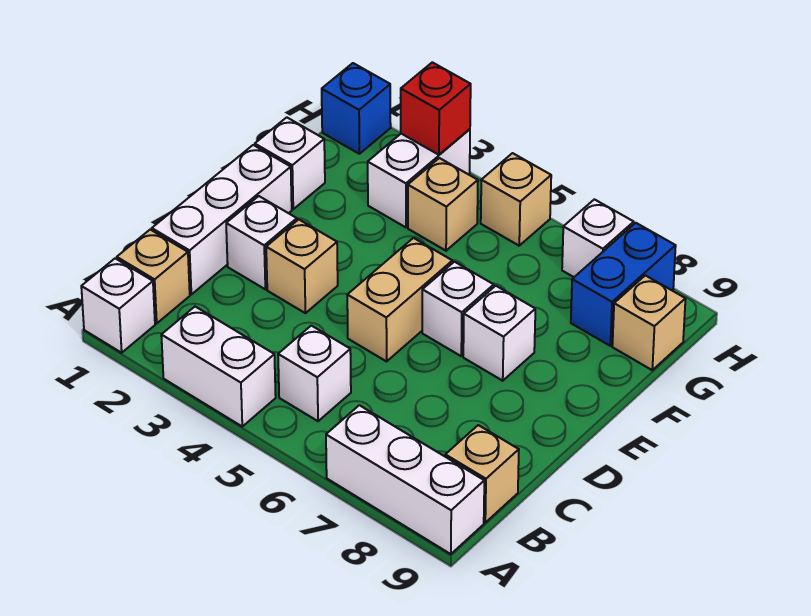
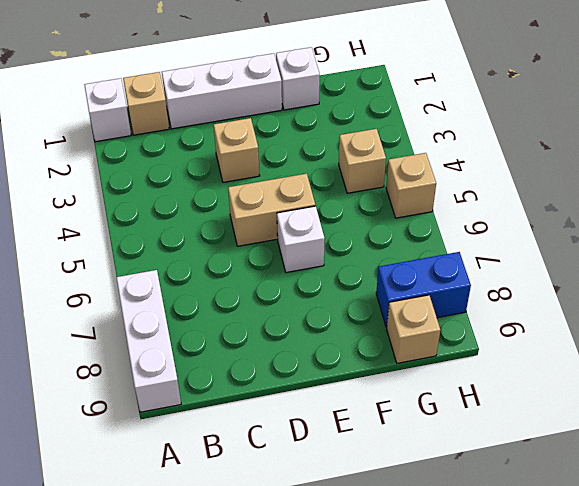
none -> white brick A3:A4 level 1
none -> white brick B5 level 1
none -> tan brick B9 level 1

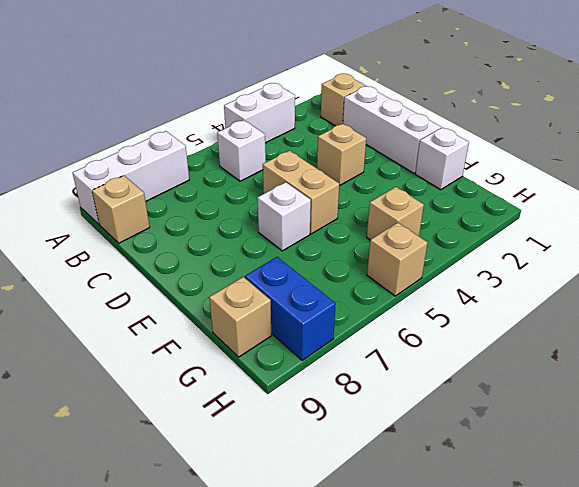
none -> white brick A1 level 1
none -> white brick D2 level 1
none -> white brick E7 level 1

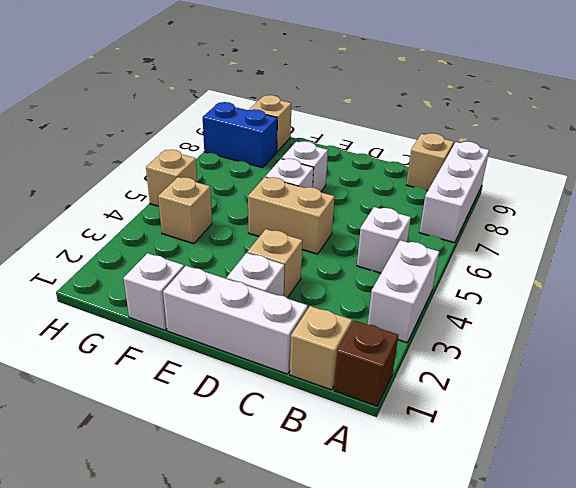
brown brick A1 level 1 -> white brick A1 level 1
none -> white brick G3:H3 level 1
none -> blue brick H1 level 1
none -> white brick H7 level 1

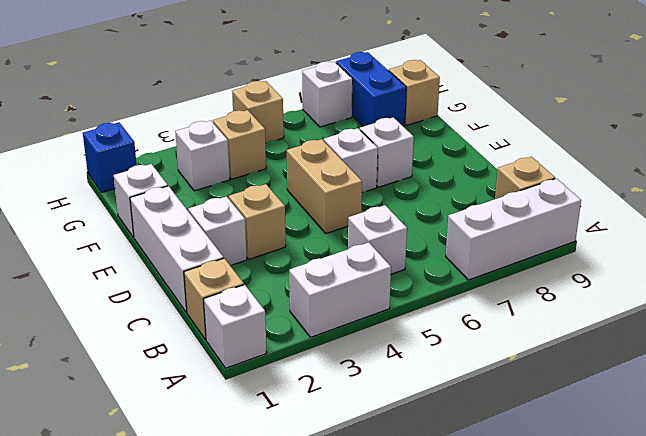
white brick G3 level 1 -> white brick G3:H3 level 1
none -> red brick H3 level 2

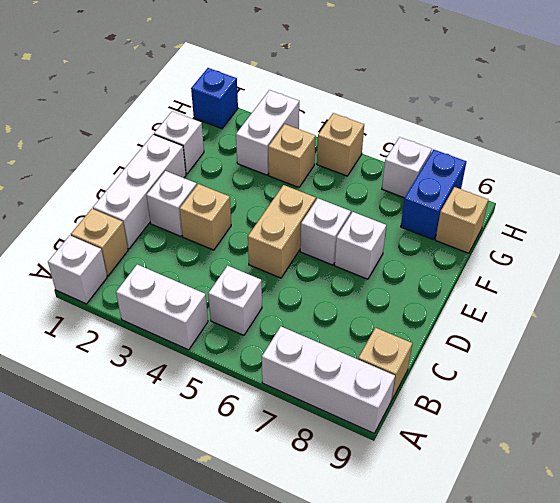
none -> red brick H3 level 2

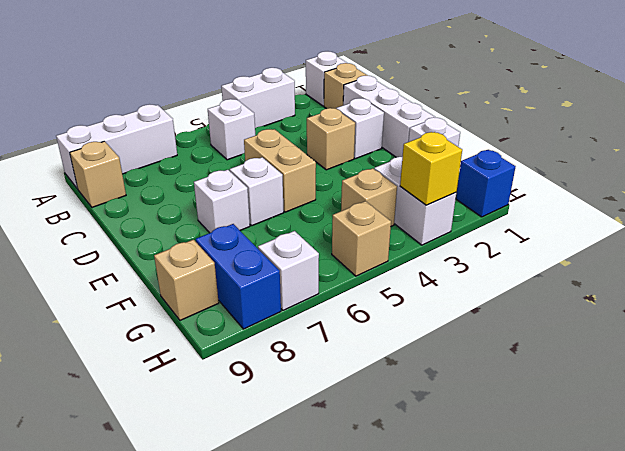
yellow brick H3 level 2 -> red brick H3 level 2

